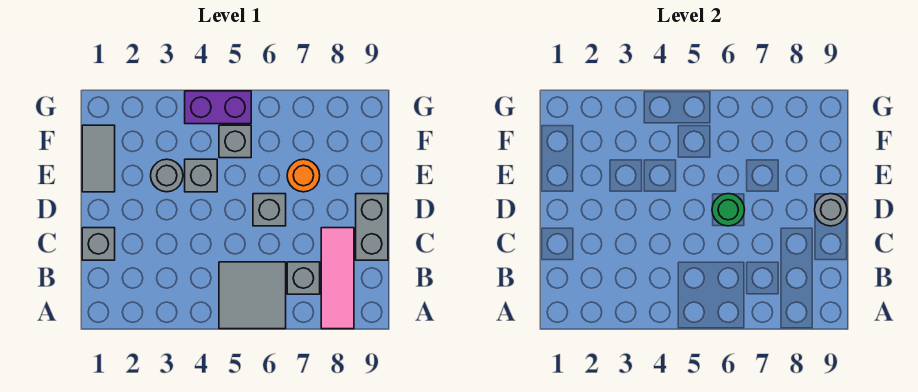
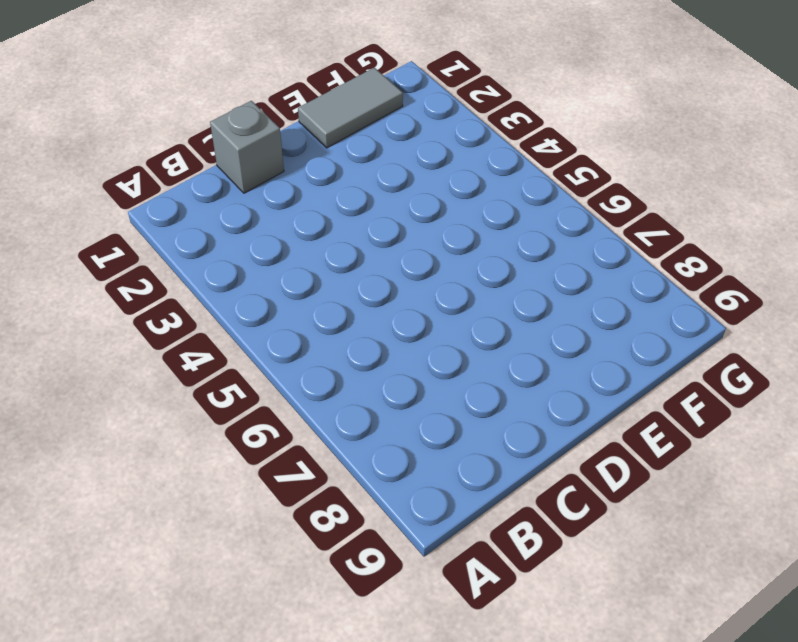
none -> grey tile A5:B6 level 1
none -> pink tile A8:C8 level 1
none -> grey brick B7 level 1

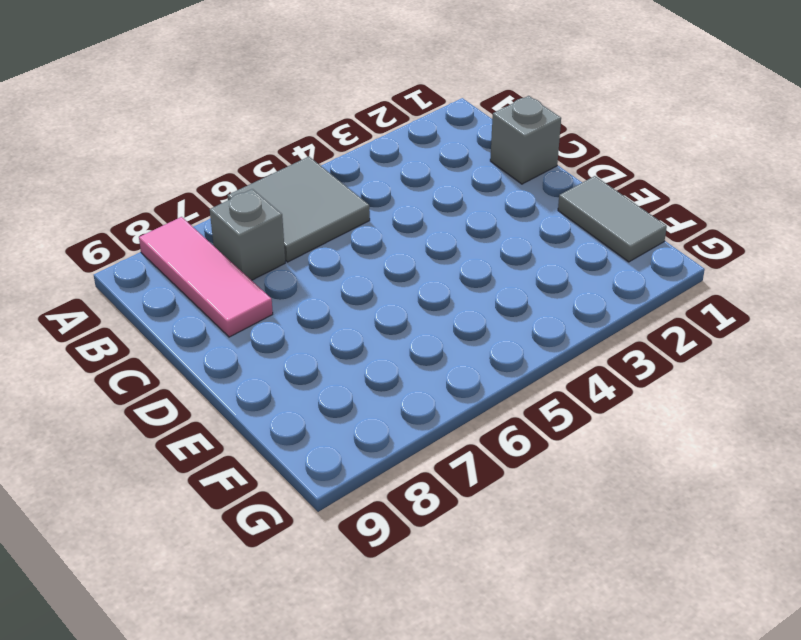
none -> grey brick C9:D9 level 1
none -> grey brick D6 level 1
none -> grey round brick E3 level 1

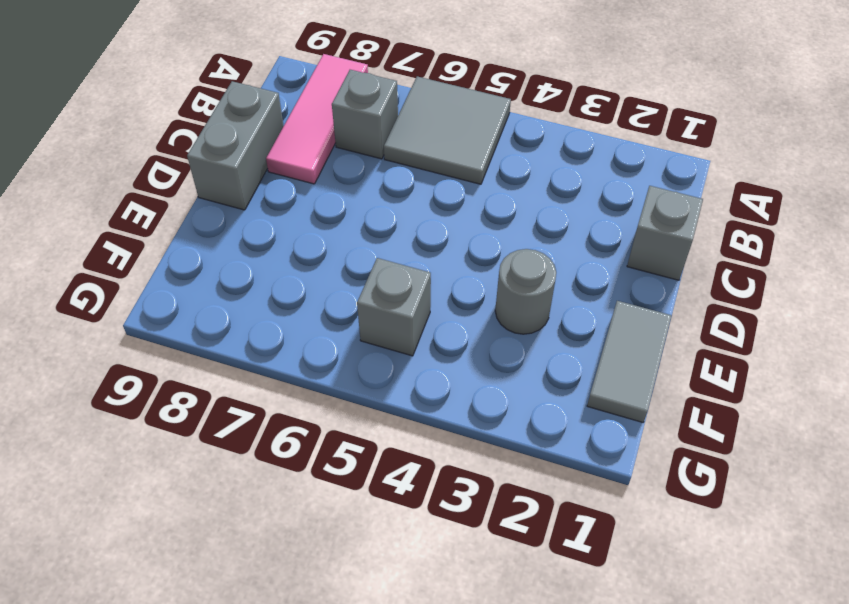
none -> grey brick D6 level 1
none -> grey brick E4 level 1
none -> orange round brick E7 level 1

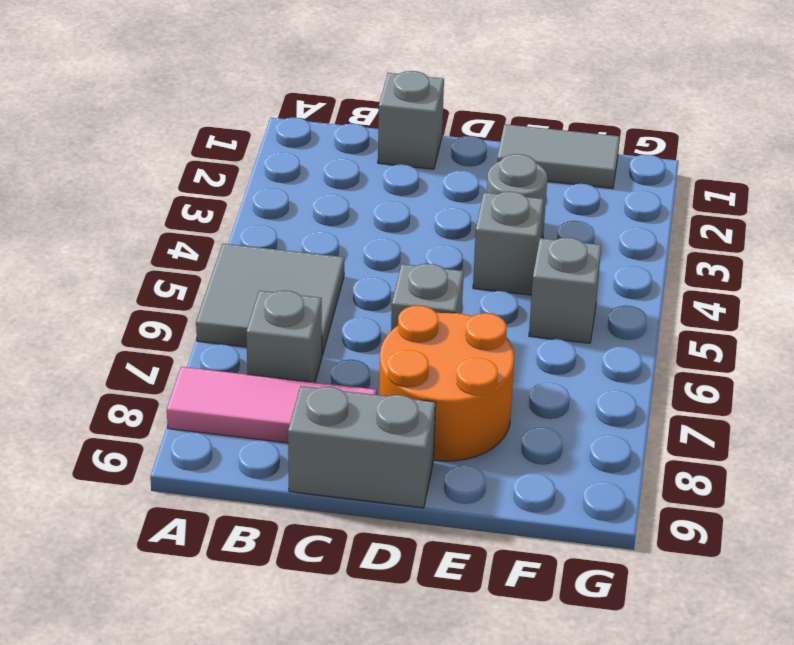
orange round brick D7:E8 level 1 -> orange round brick E7 level 1
none -> purple brick G4:G5 level 1
none -> green round brick D6 level 2
none -> grey round brick D9 level 2

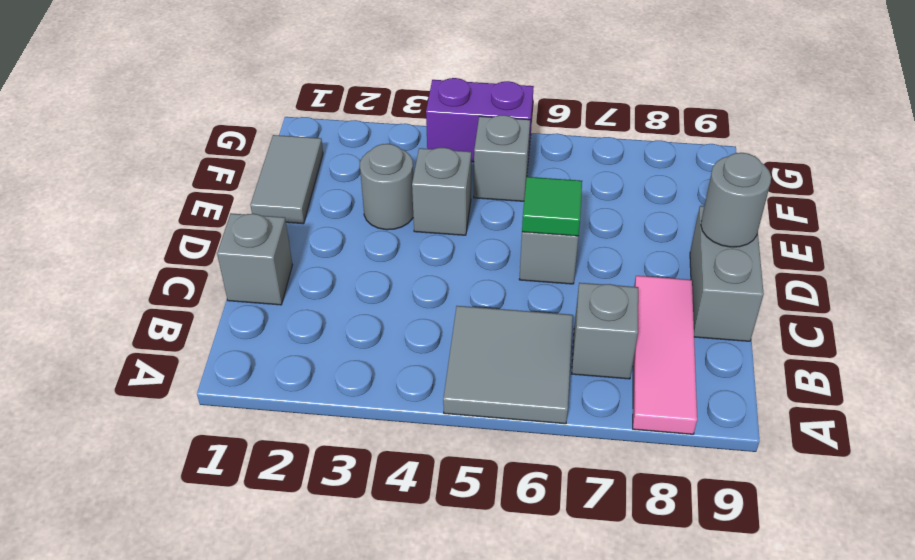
green tile D6 level 2 -> green round brick D6 level 2
none -> orange round brick E7 level 1

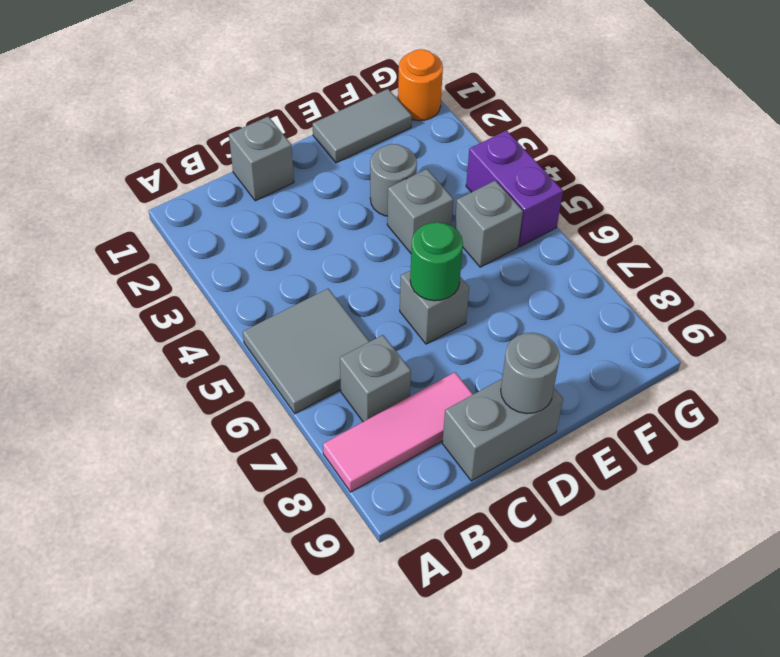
orange round brick G1 level 1 -> orange round brick E7 level 1

